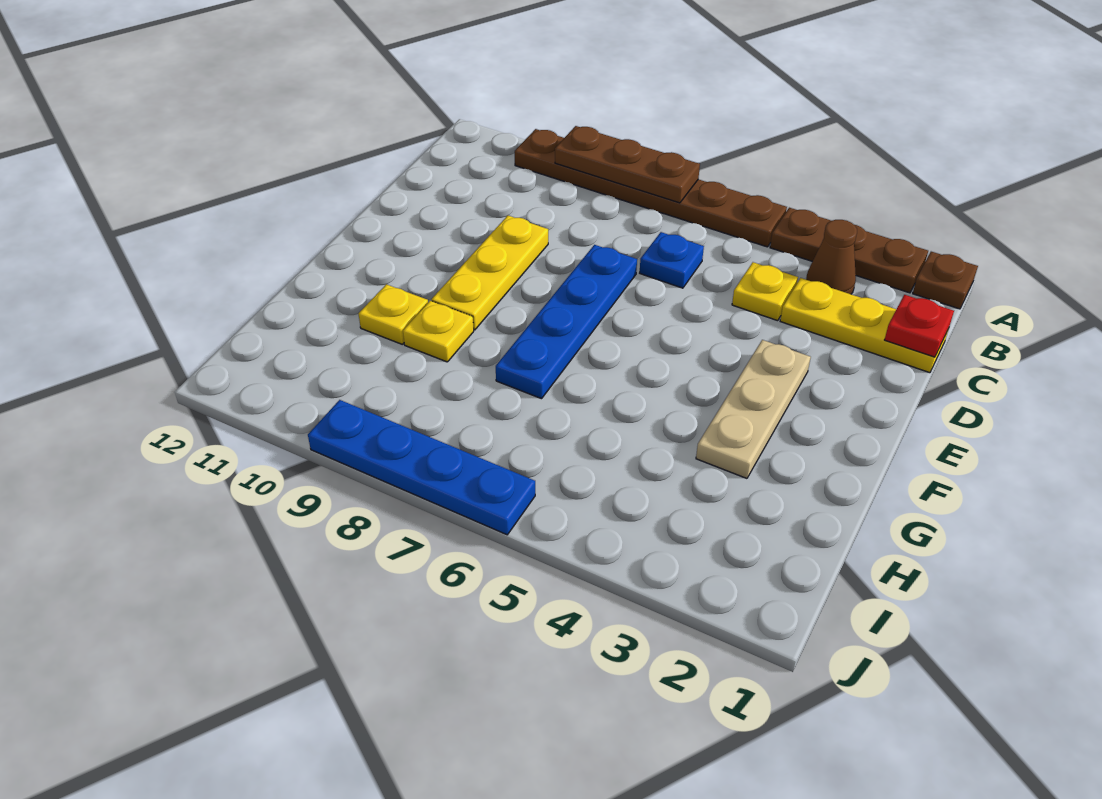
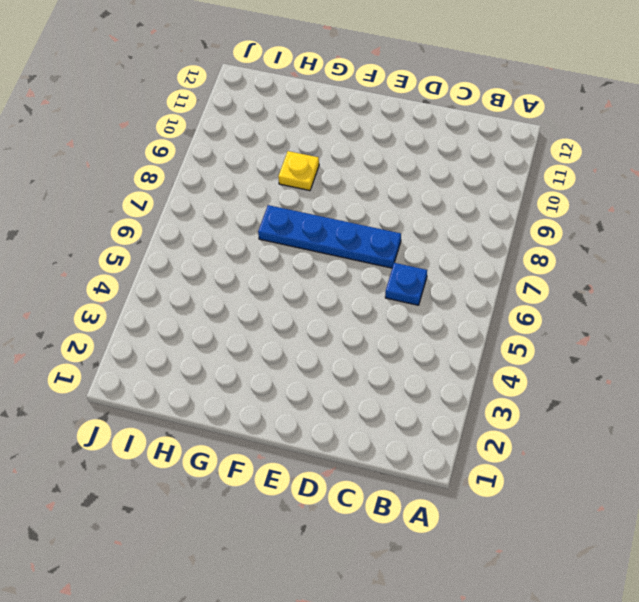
none -> brown plate A1 level 1
none -> brown plate A2:A4 level 1
none -> brown plate A5:A10 level 1

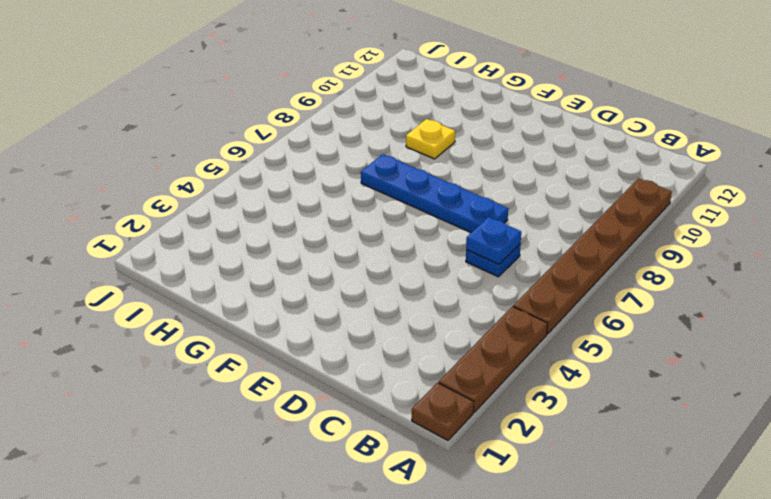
blue plate C6 level 2 -> none
none -> brown cone B3 level 1
none -> yellow plate C1:C3 level 1
none -> yellow plate C4 level 1

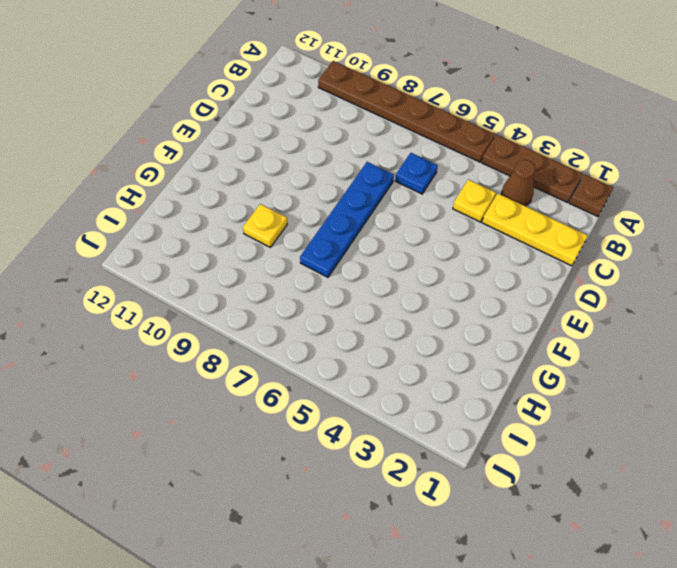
none -> yellow plate D9:F9 level 1
none -> tan plate E3:G3 level 1
none -> yellow plate G10 level 1

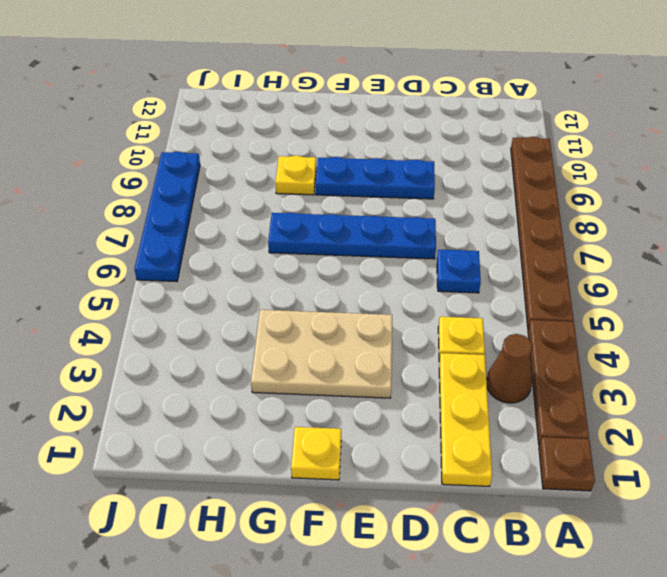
blue plate D9:F9 level 1 -> yellow plate D9:F9 level 1
tan plate E3:G4 level 1 -> tan plate E3:G3 level 1
yellow plate F1 level 1 -> yellow plate G10 level 1
none -> brown plate A7:A9 level 2
none -> red plate C1 level 2

